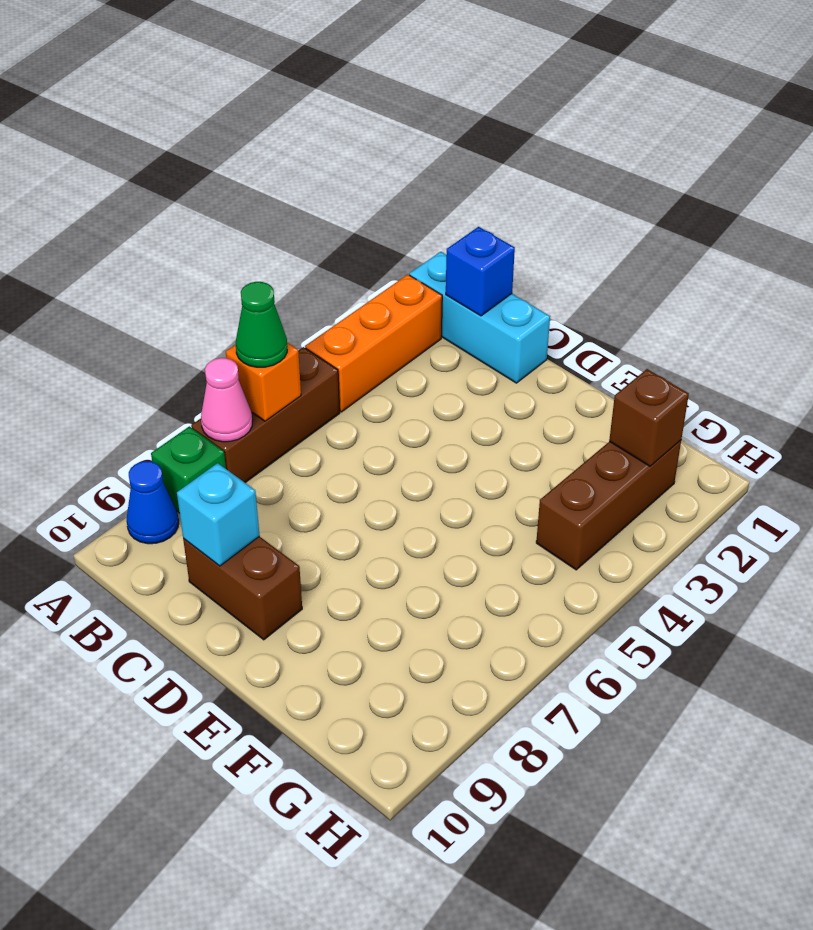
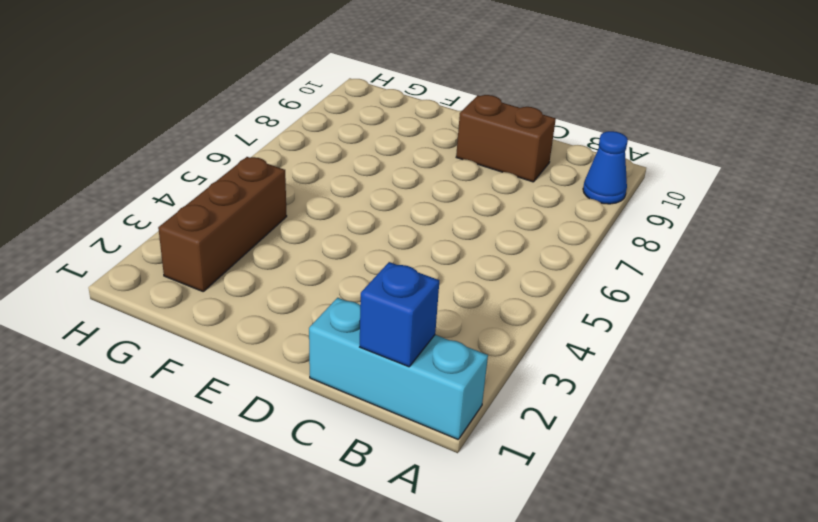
none -> orange brick A2:A4 level 1
none -> brown brick A5:A7 level 1
none -> green brick A8 level 1

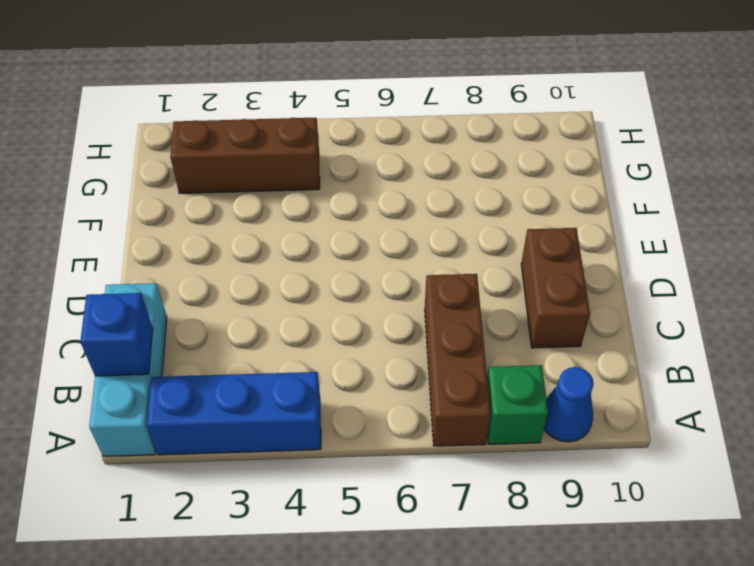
blue brick A2:A4 level 1 -> orange brick A2:A4 level 1
brown brick A7:C7 level 1 -> brown brick A5:A7 level 1
none -> orange brick A6 level 2
none -> pink cone A7 level 2
none -> cyan brick C9 level 2

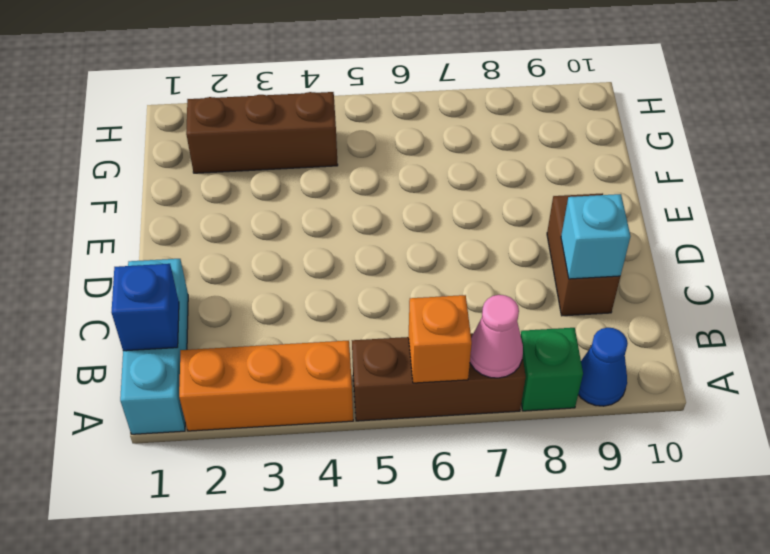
none -> brown brick G2 level 2
none -> green cone A6 level 3

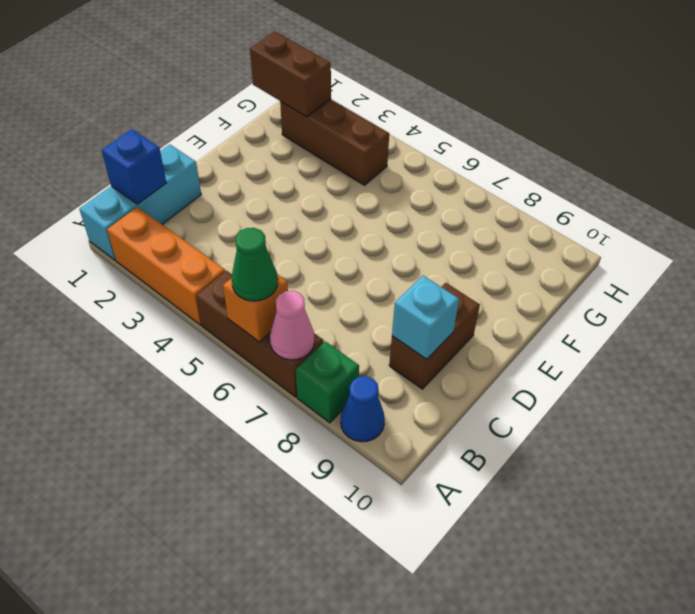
brown brick G1:G2 level 2 -> brown brick G2 level 2

